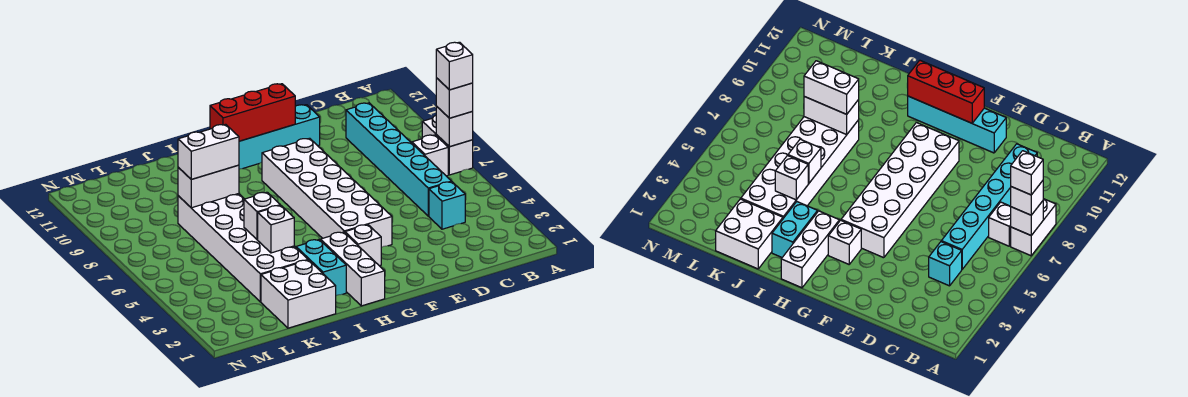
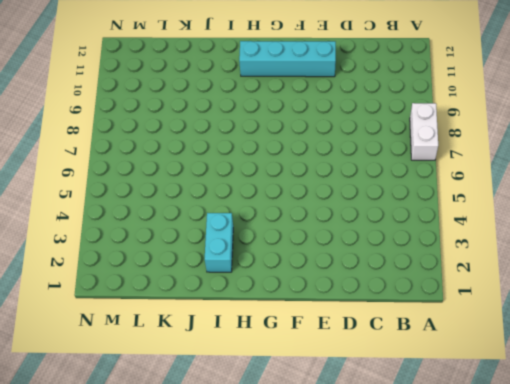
none -> white brick B7 level 1
none -> cyan brick C4 level 1
none -> cyan brick C5:C10 level 1

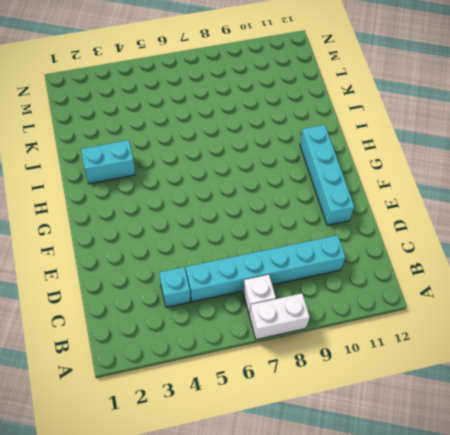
none -> white brick F4:G9 level 1
none -> white brick G3 level 1
none -> white brick H1:H3 level 1

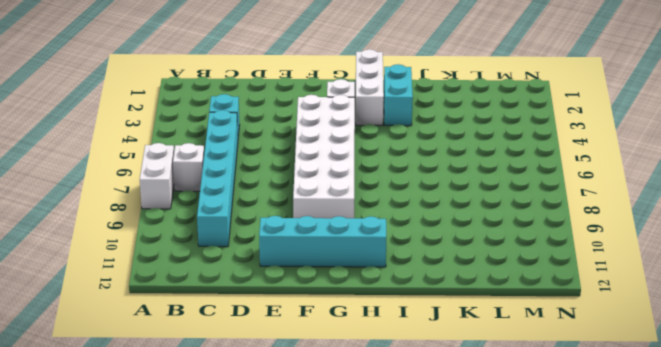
none -> white brick J1:K2 level 1
none -> white brick J3:K8 level 1
none -> white brick A7 level 2

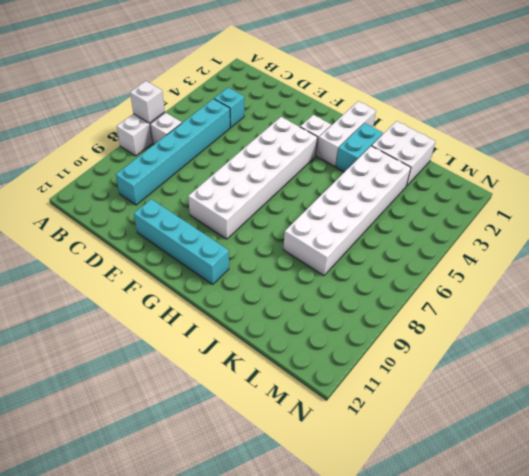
none -> red brick F11:H11 level 2
none -> white brick J4 level 2
none -> white brick J5 level 2

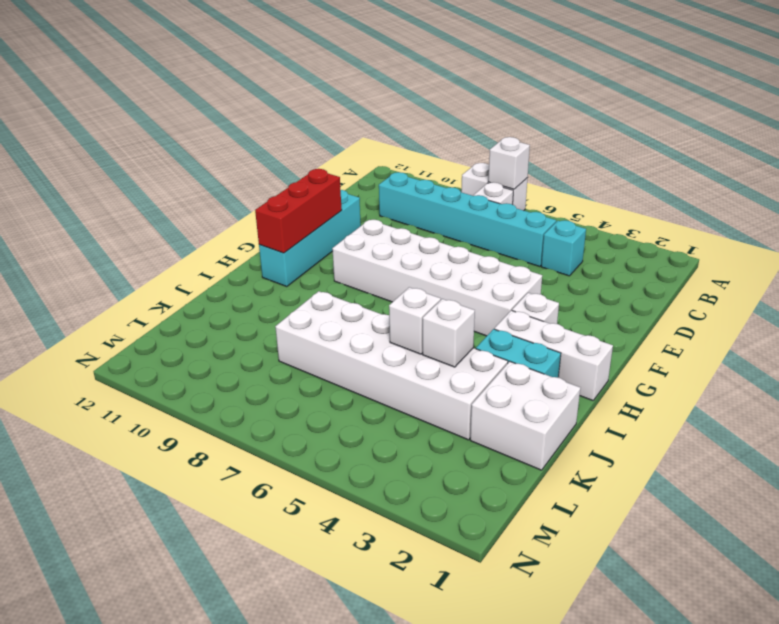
none -> white brick J8:K8 level 2
none -> white brick A7 level 3
none -> white brick J8:K8 level 3

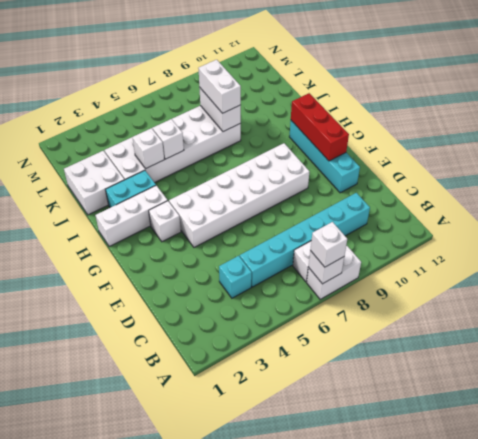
none -> white brick A7 level 4

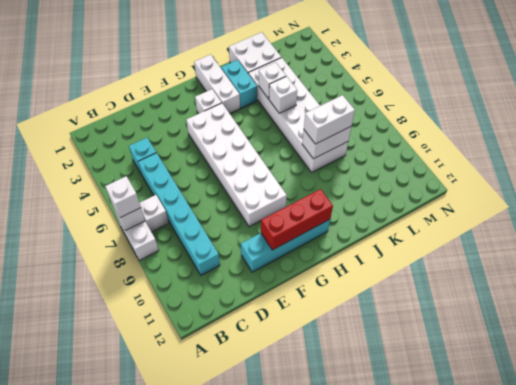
none -> white brick A7 level 4

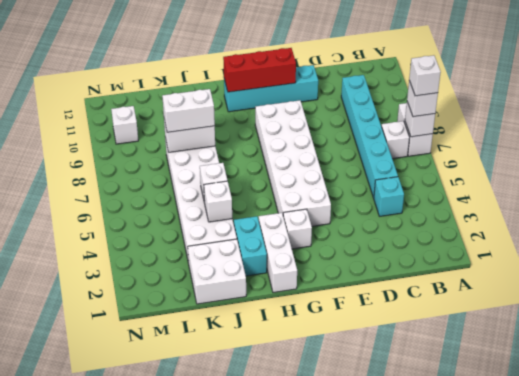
white brick M10 level 1 -> none

